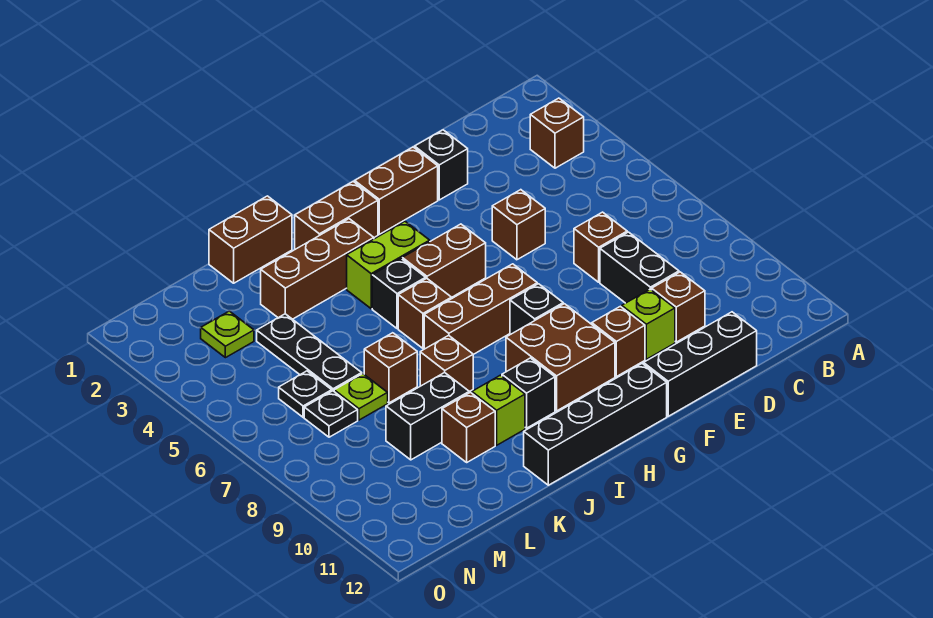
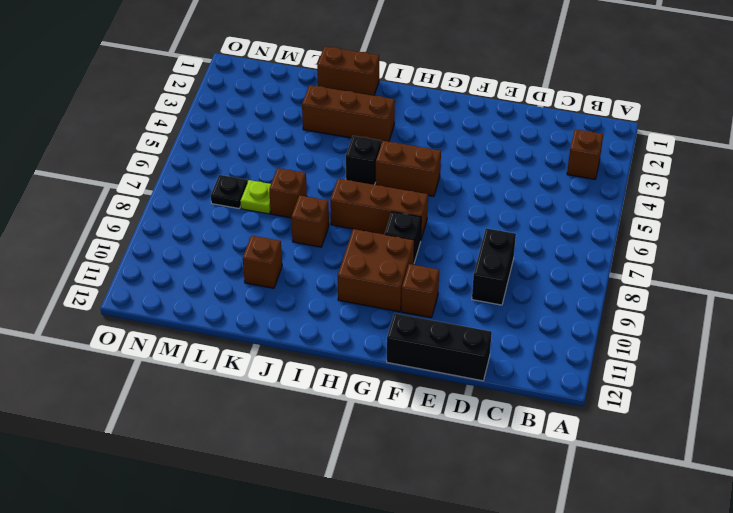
none -> brown brick D7 level 1
none -> brown brick D10 level 1
none -> black brick E2 level 1
none -> brown brick E5 level 1

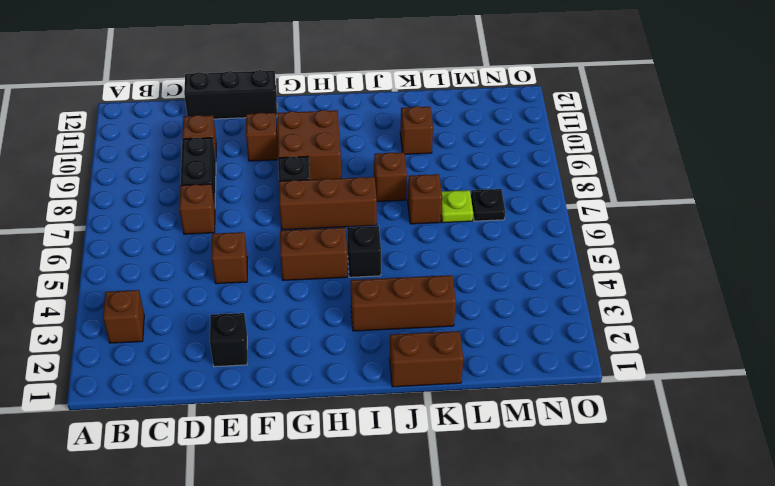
none -> lime brick E10 level 1
none -> brown brick F2:G2 level 1
none -> black brick G12:J12 level 1
none -> brown brick H2:I2 level 1

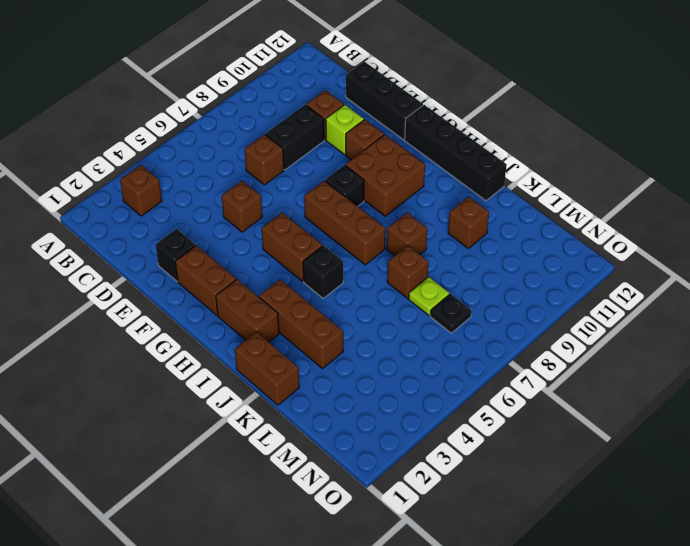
none -> lime brick H4:I4 level 1
none -> brown brick I6 level 1
none -> black brick I10 level 1
none -> lime brick J10 level 1

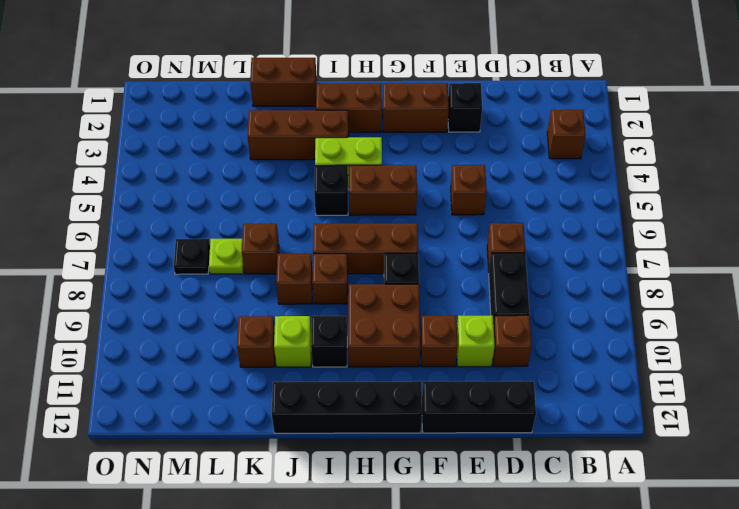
brown brick I8 level 1 -> brown brick I6 level 1
none -> black brick K9:L9 level 1
none -> black plate L4:L6 level 1
none -> lime plate M3 level 1
none -> black plate M6 level 1

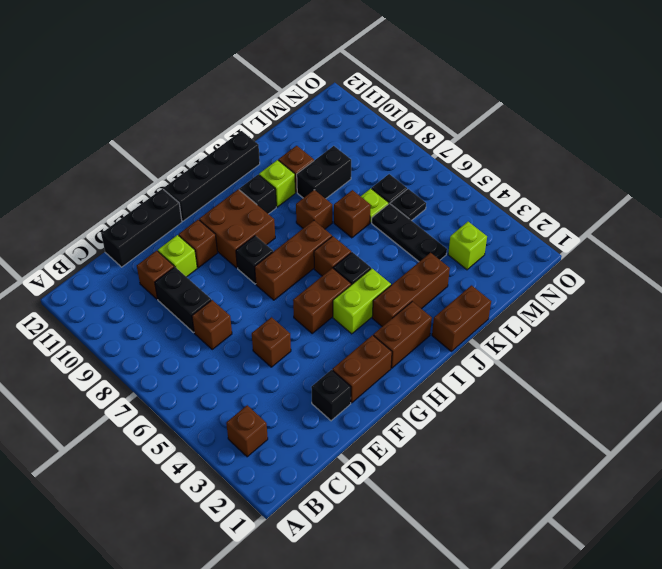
lime brick M3 level 1 -> lime plate M3 level 1

